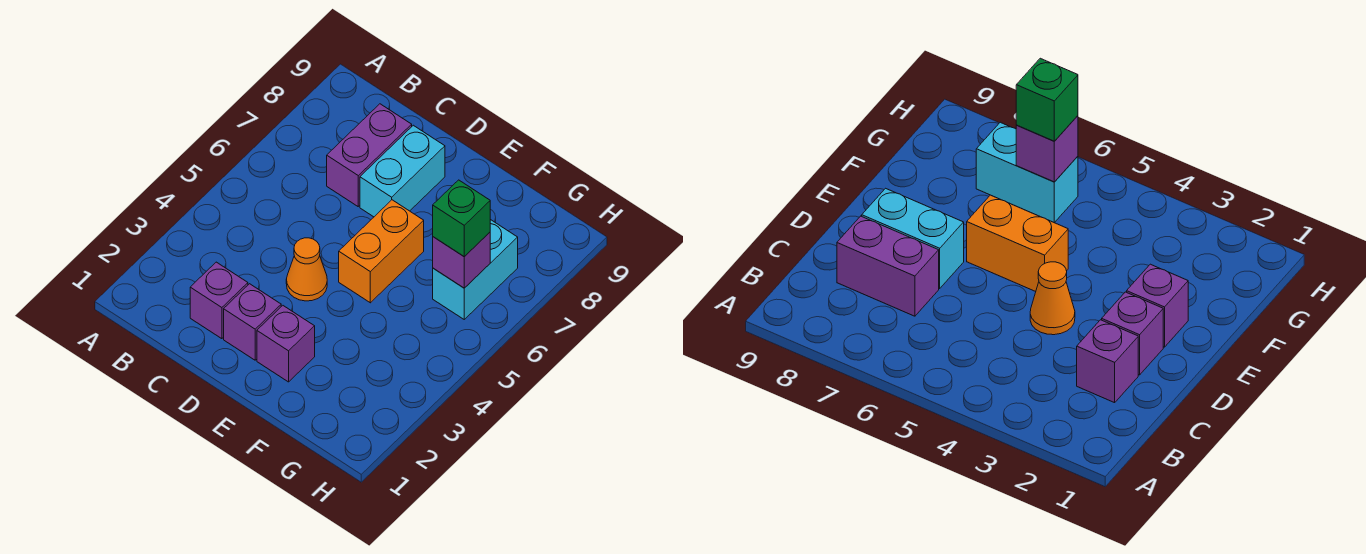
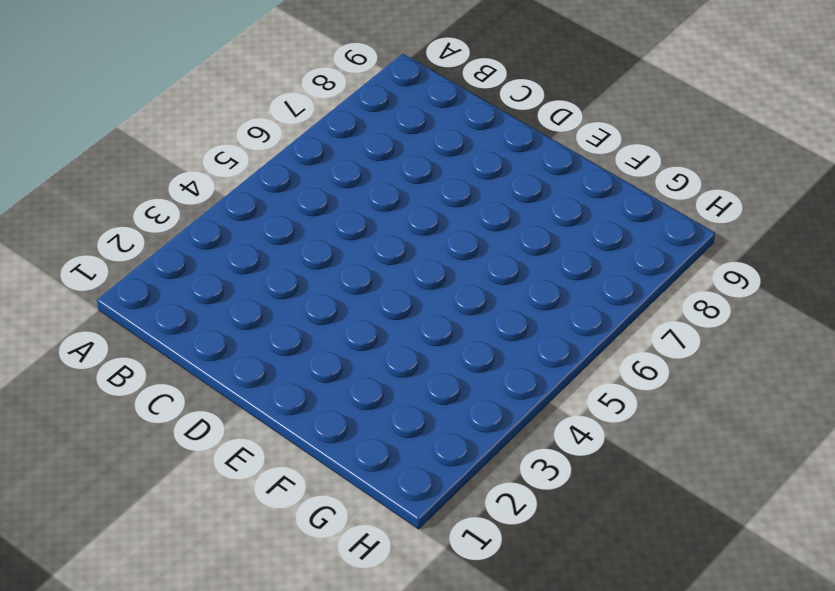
none -> purple brick C2 level 1
none -> purple brick C7:C8 level 1

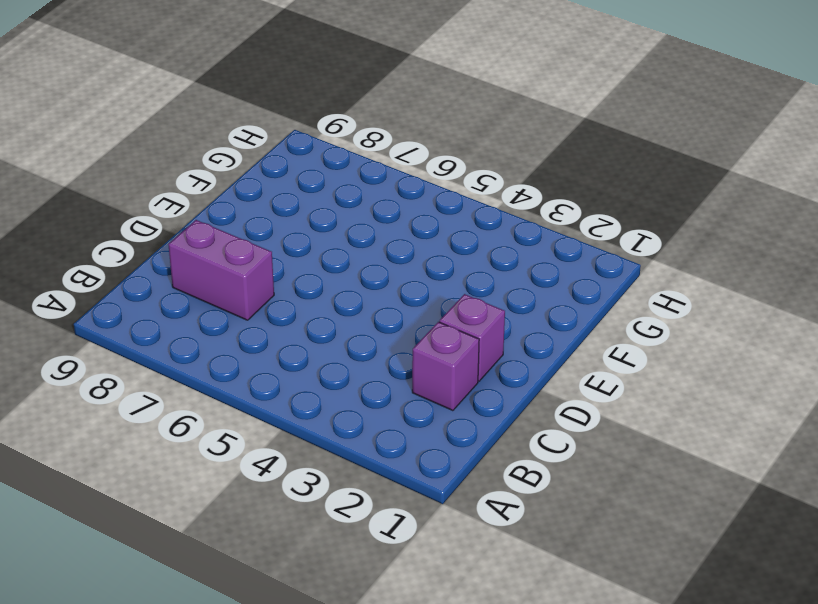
none -> orange cone D4 level 1
none -> cyan brick D7:D8 level 1

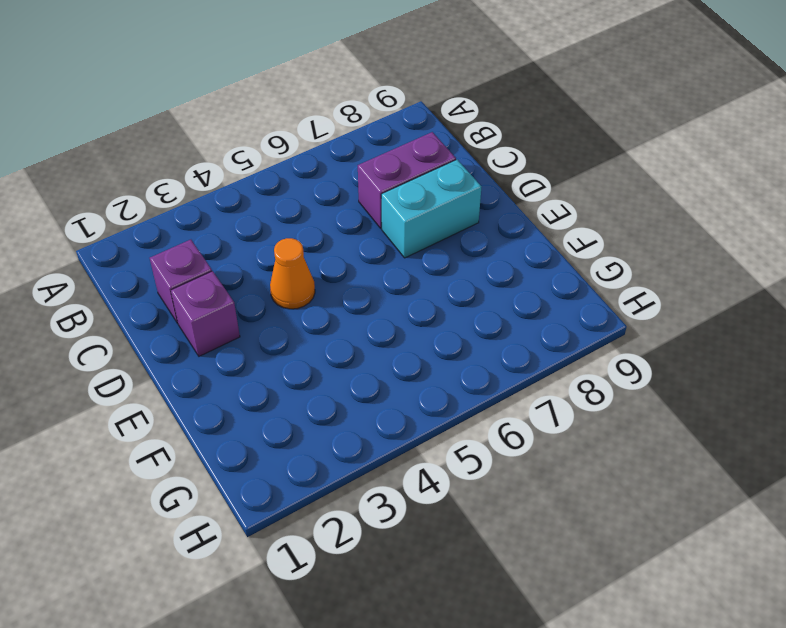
none -> purple brick E2 level 1
none -> orange brick E5:E6 level 1

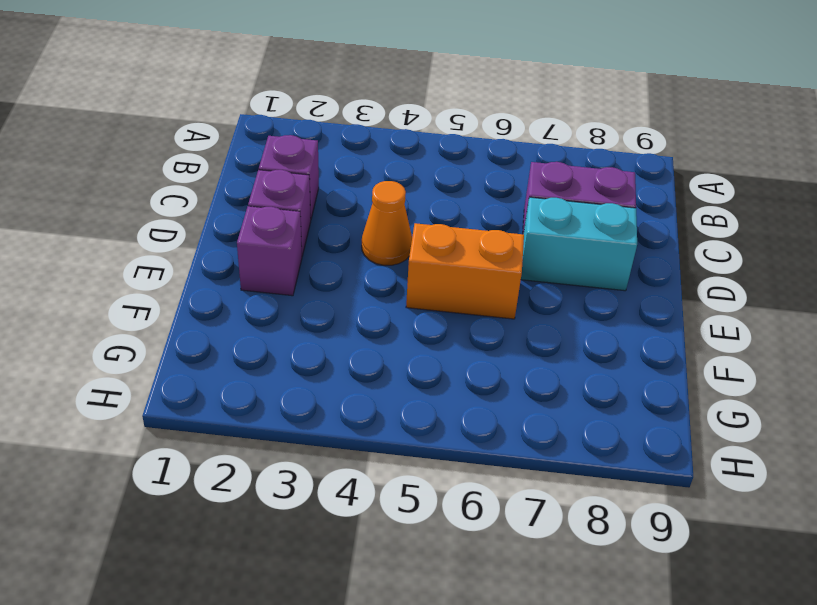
none -> cyan brick G6:G7 level 1
none -> purple brick G6 level 2

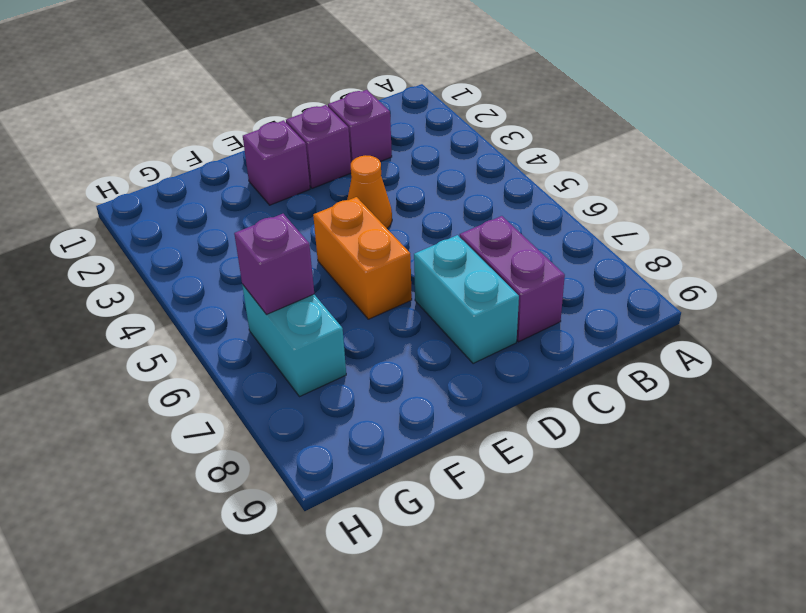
none -> green brick G6 level 3

